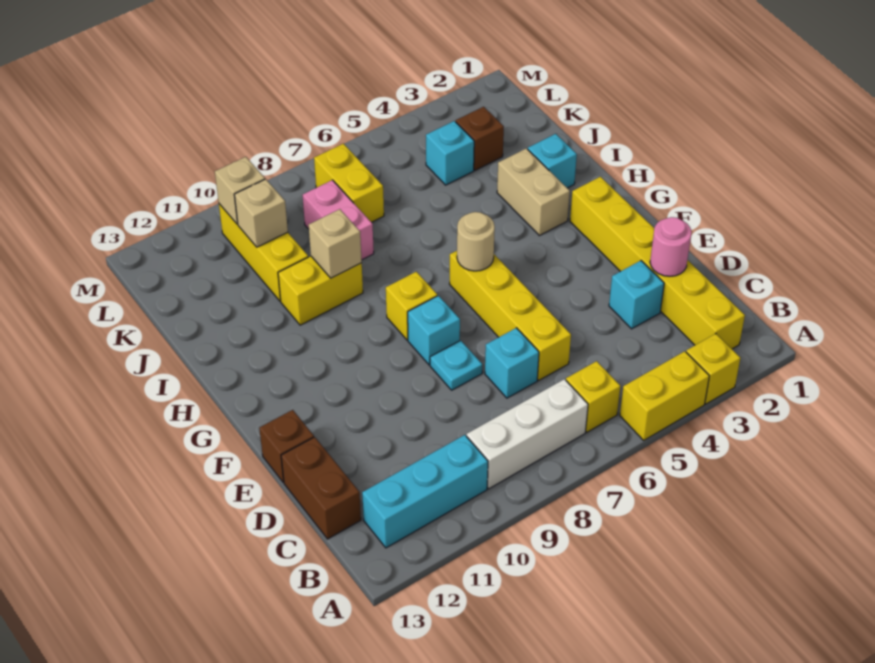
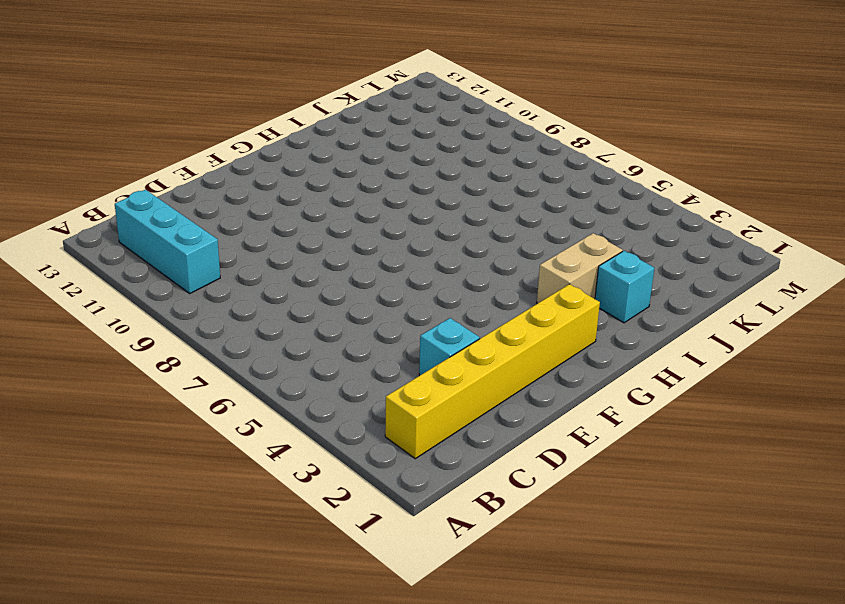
none -> yellow brick A3 level 1
none -> yellow brick A4:A5 level 1
none -> yellow brick B6 level 1

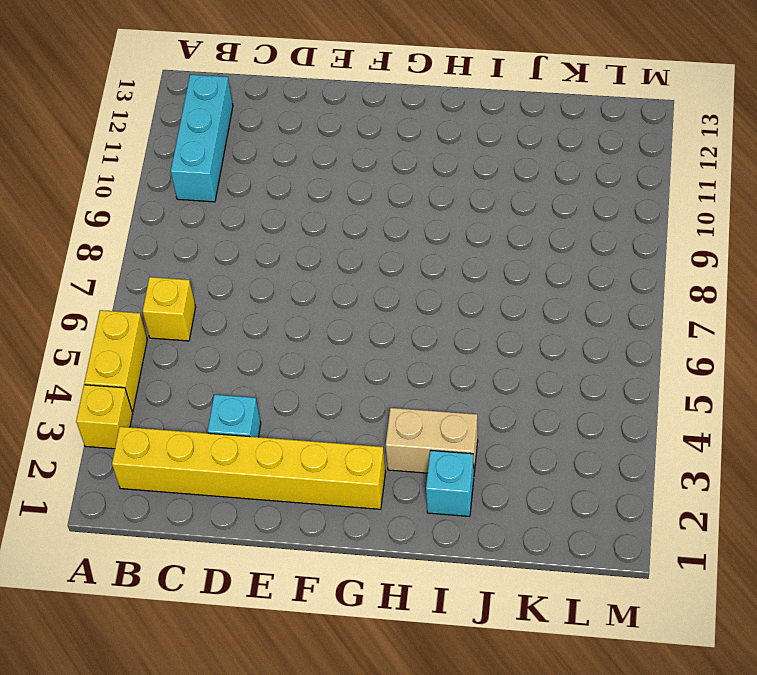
none -> white brick B7:B9 level 1
none -> brown brick C13:D13 level 1
none -> yellow brick D6:G6 level 1

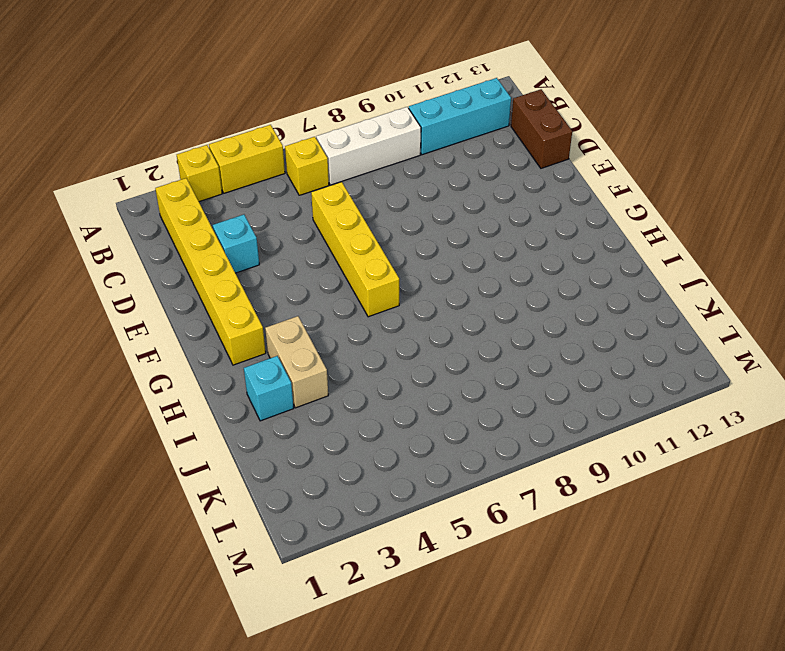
none -> cyan brick D7 level 1
none -> cyan plate E8 level 1
none -> brown brick E13 level 1

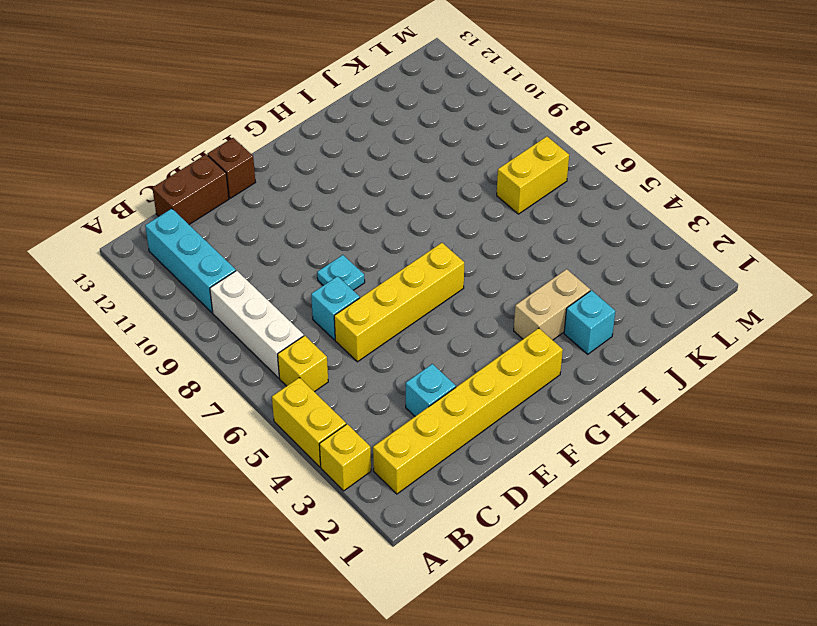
none -> cyan brick F8 level 1
none -> yellow brick G8 level 1
none -> yellow brick I9:I10 level 1

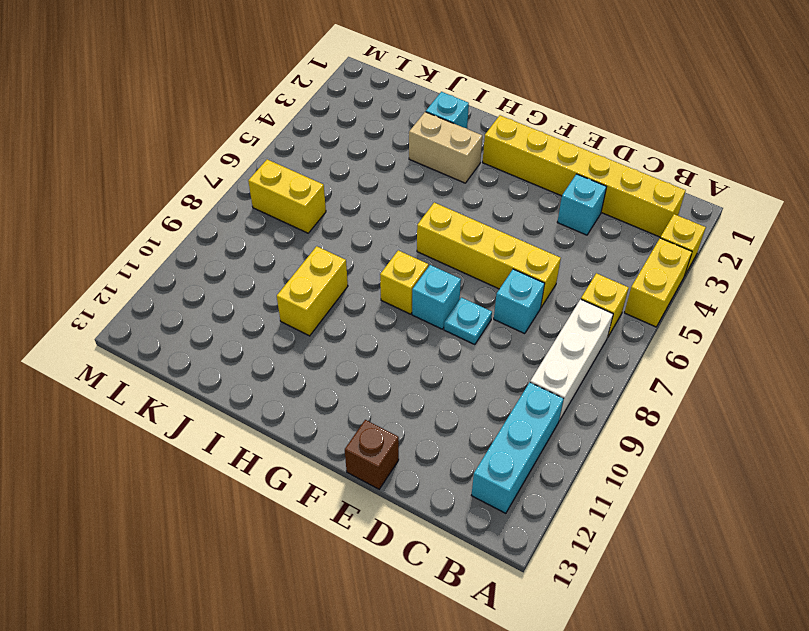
none -> brown brick C13:D13 level 1
none -> pink brick J8:K8 level 1
none -> yellow brick J10:L10 level 1

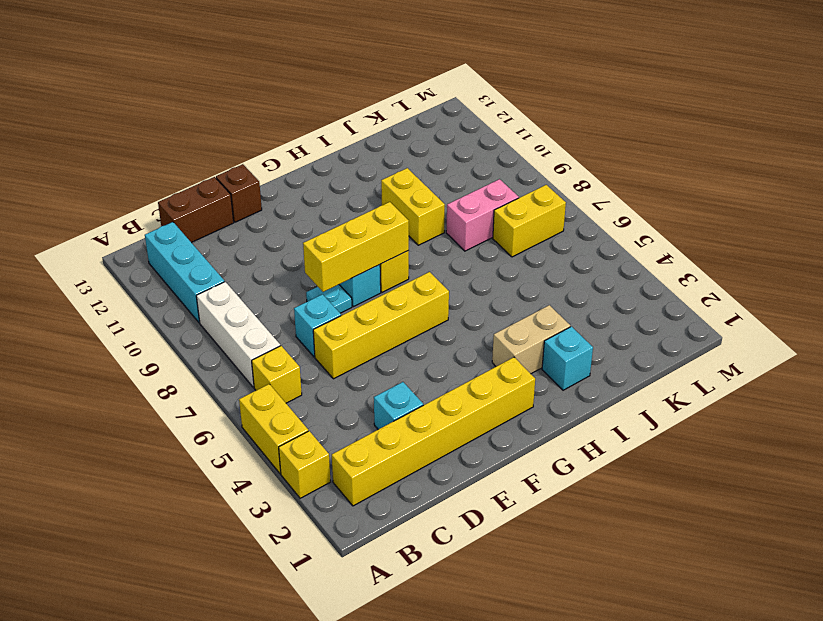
yellow brick E8:G8 level 2 -> yellow brick J10:L10 level 1
none -> brown brick K3 level 1
none -> cyan brick K4 level 1
none -> pink round brick D2 level 2

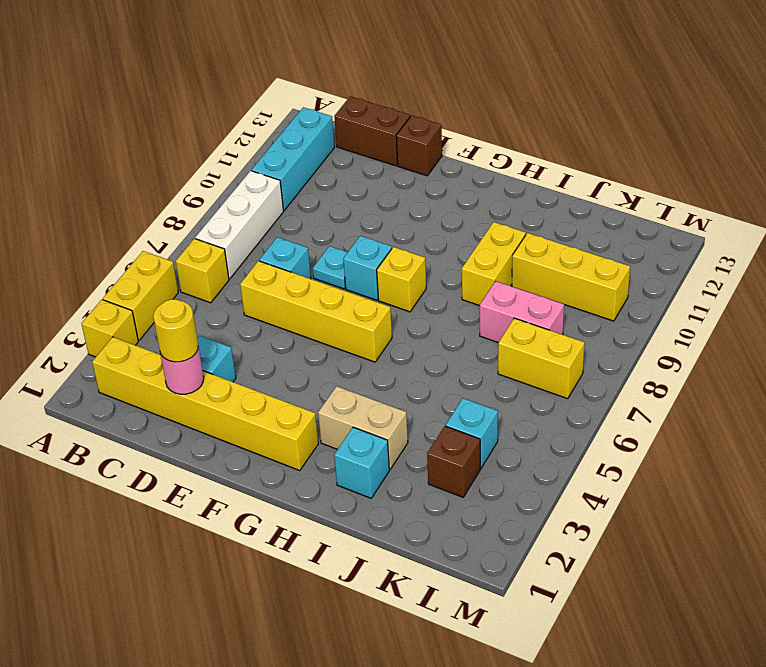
yellow round brick D2 level 3 -> none
none -> tan round brick G6 level 2
none -> tan brick I9 level 2
none -> tan brick K10 level 2

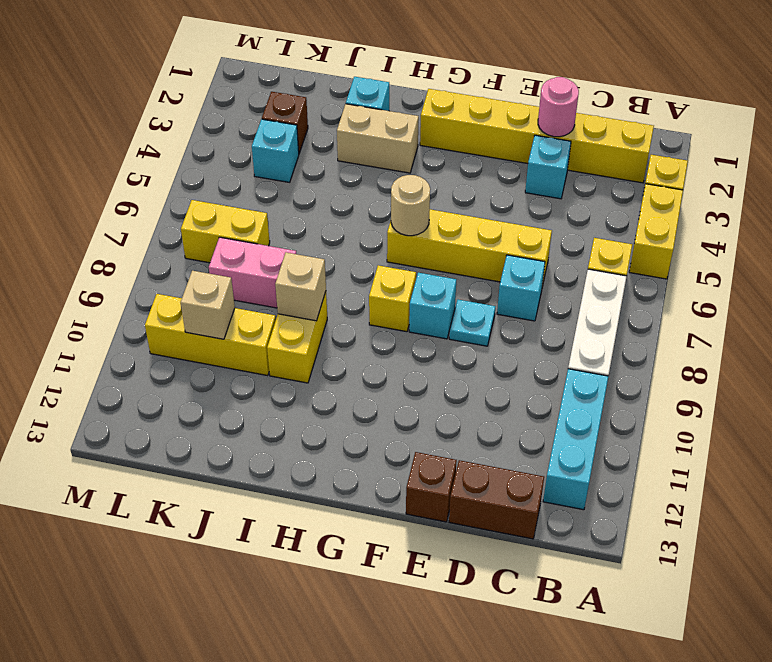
none -> tan brick L10 level 2

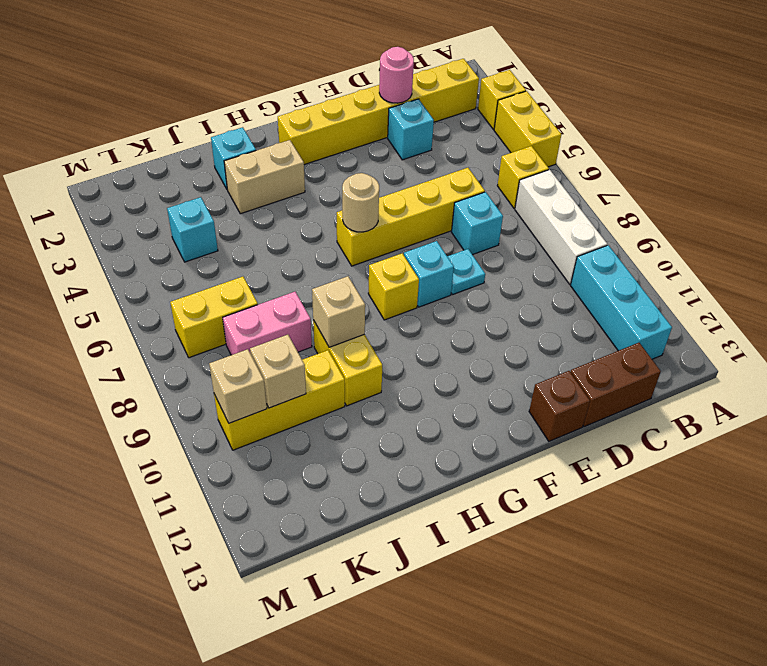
none -> brown brick K3 level 1

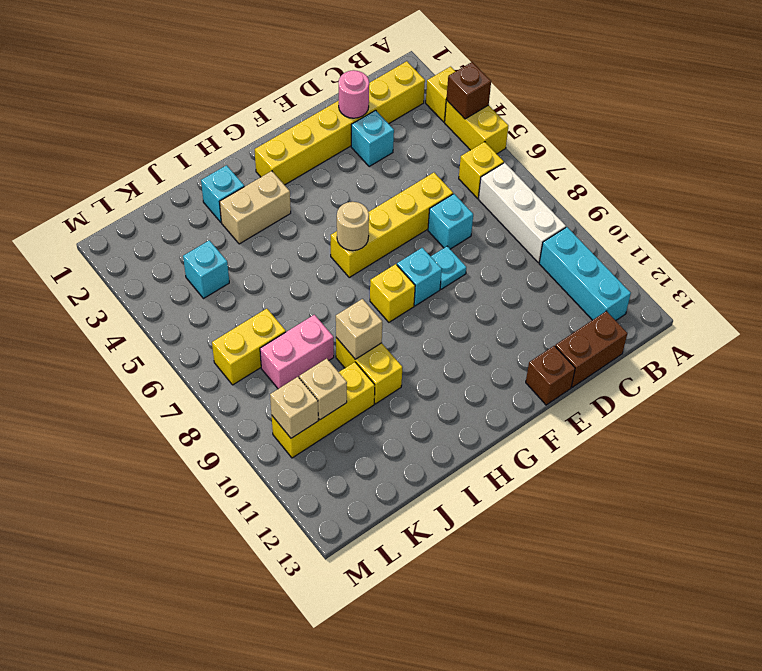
brown brick A4 level 2 -> brown brick K3 level 1

